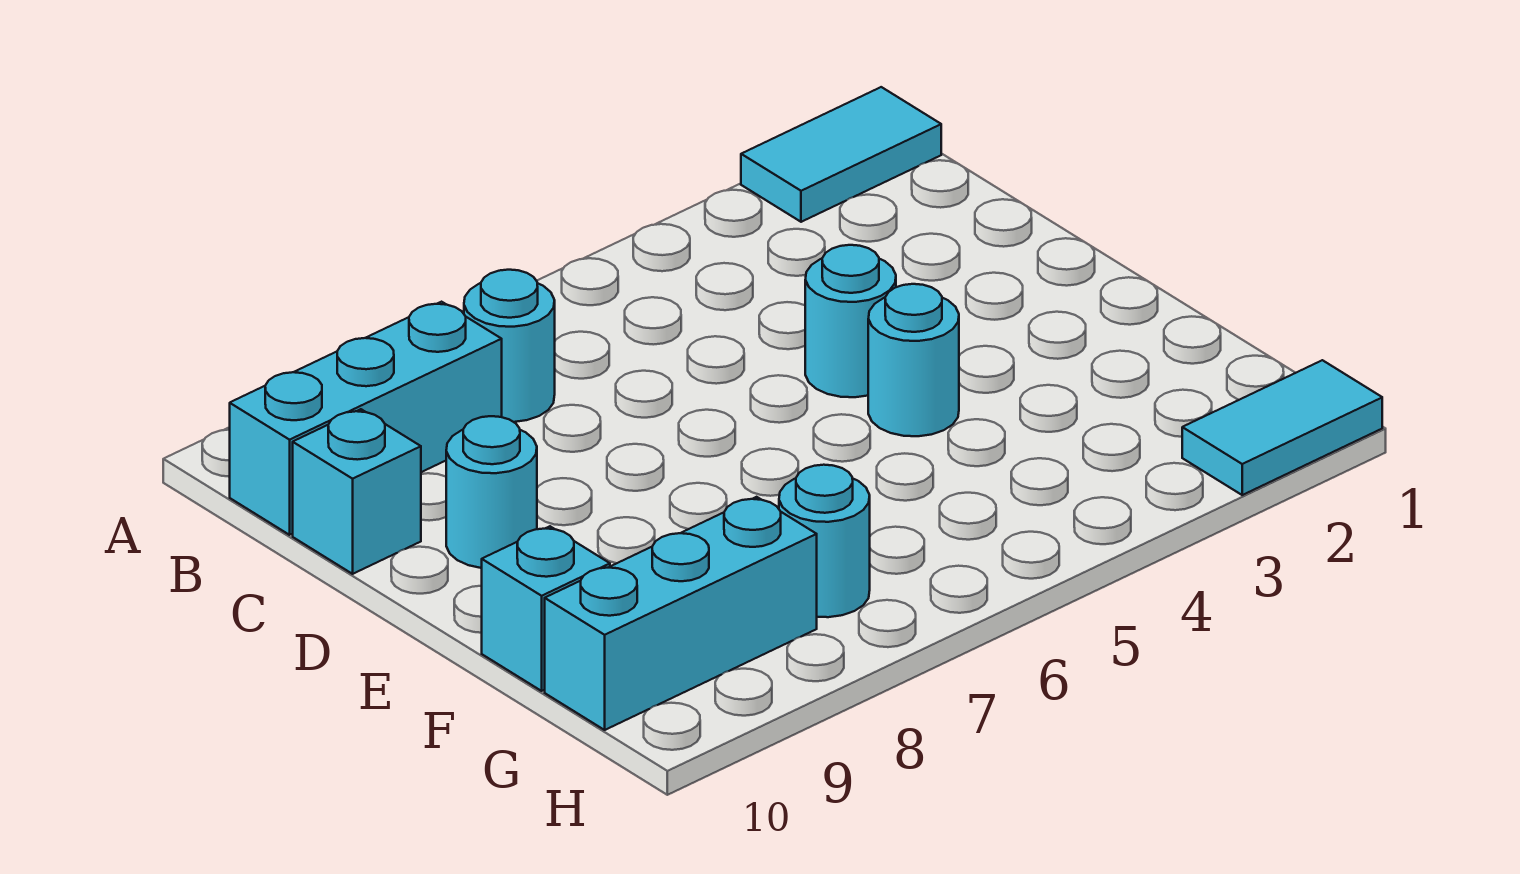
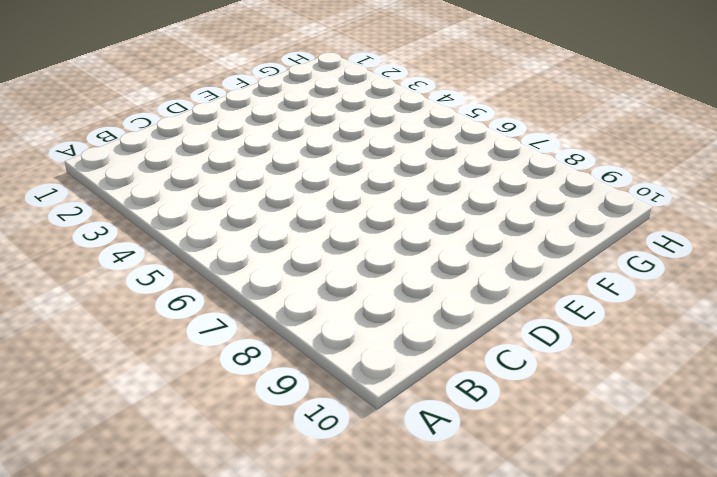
none -> cyan tile A1:A2 level 1
none -> cyan round brick B7 level 1

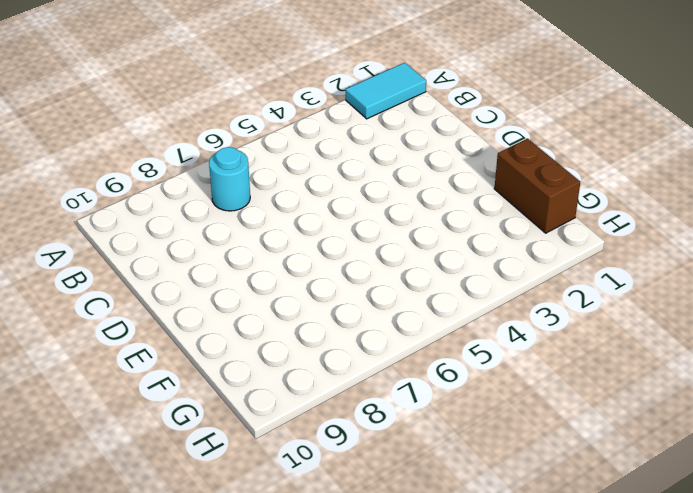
brown brick F1:G1 level 1 -> none
none -> cyan brick B8:B10 level 1
none -> cyan brick C10 level 1

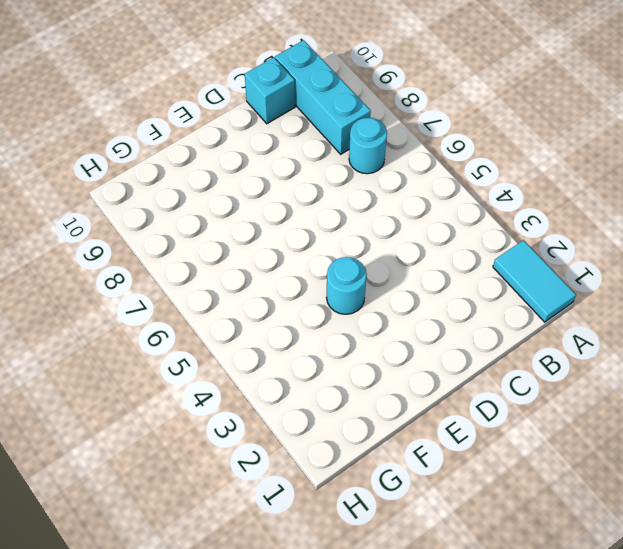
none -> cyan round brick D4 level 1
none -> cyan round brick D9 level 1

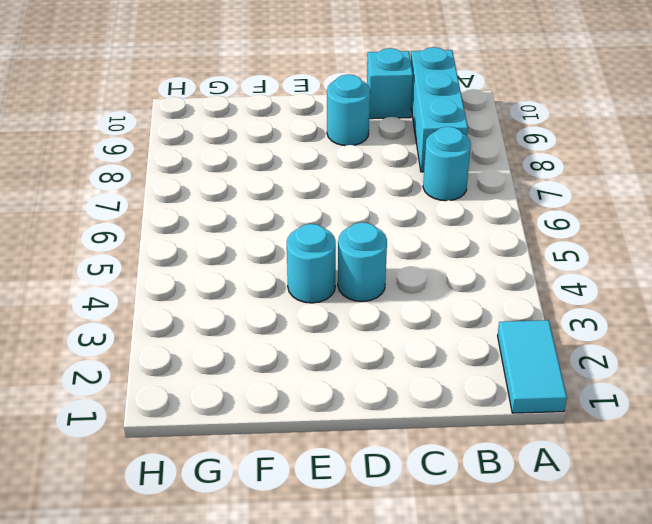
none -> cyan brick F10 level 1
none -> cyan round brick G7 level 1

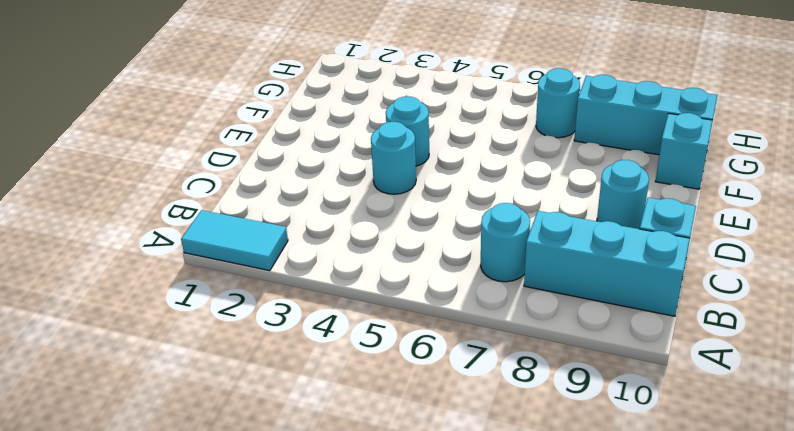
none -> cyan tile H1:H2 level 1

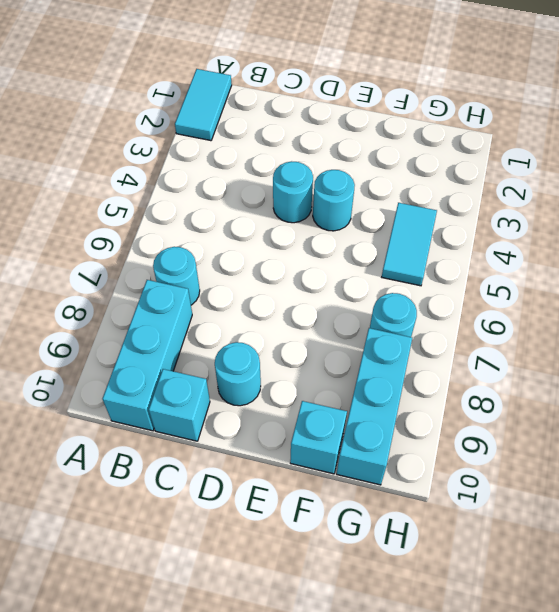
cyan tile G4:G5 level 1 -> cyan tile H1:H2 level 1

